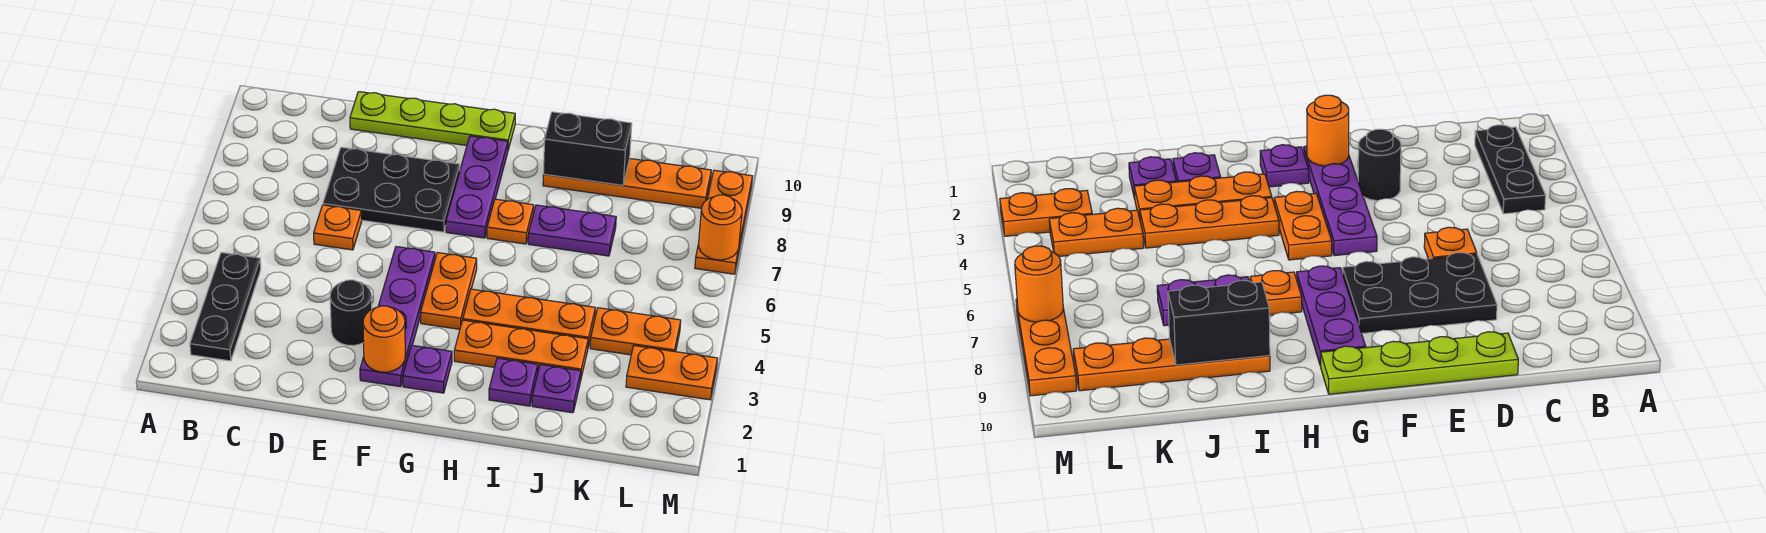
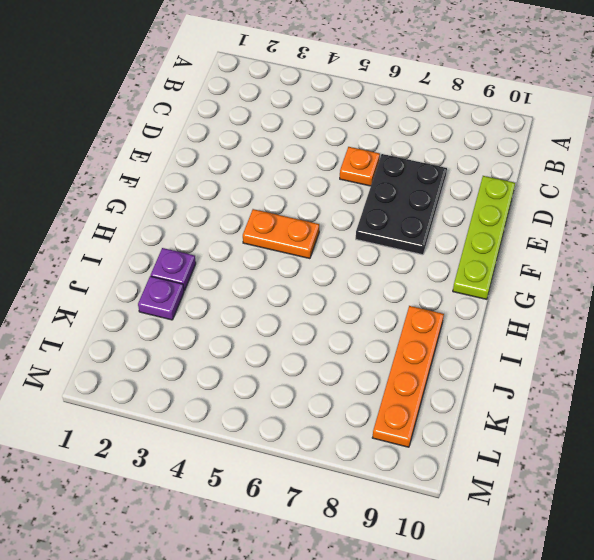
none -> black plate B2:B4 level 1
none -> black round brick E3 level 1
none -> purple plate F2:F5 level 1

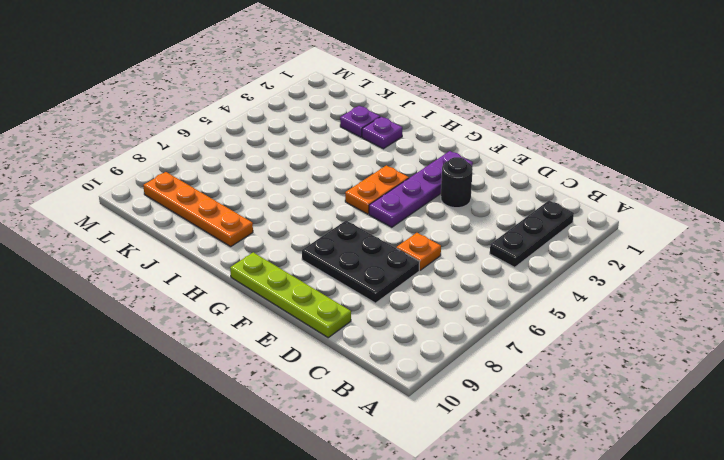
none -> purple plate G2 level 1
none -> purple plate G7:G9 level 1
none -> orange plate H3:J3 level 1

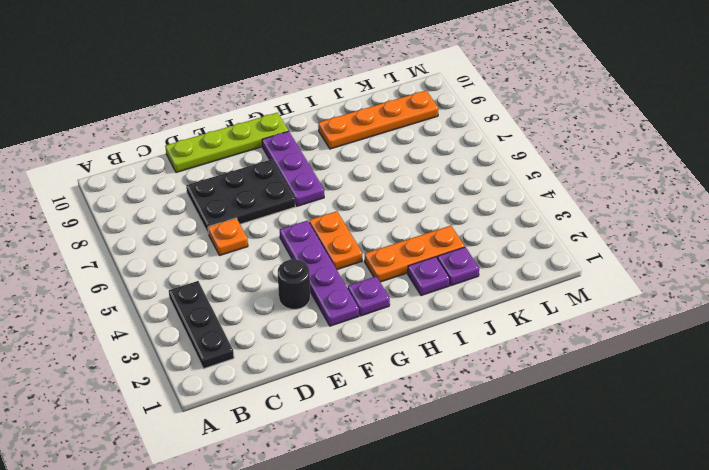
none -> orange plate H4:J4 level 1
none -> orange plate H7 level 1
none -> purple plate I7:J7 level 1

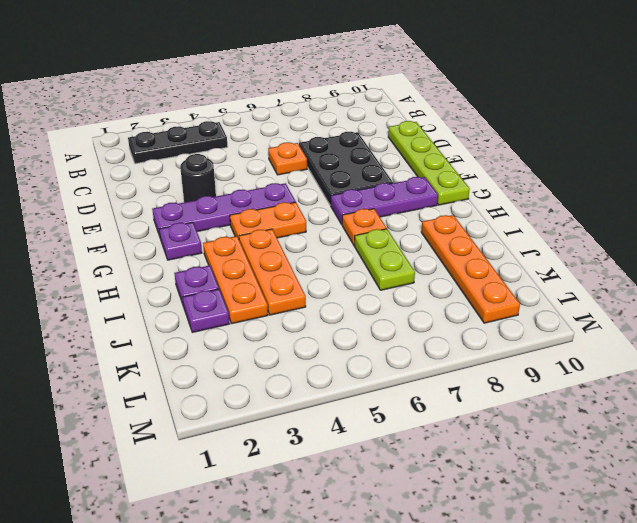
lime plate I7:J7 level 1 -> purple plate I7:J7 level 1
none -> orange plate K4:L4 level 1
none -> orange plate L3:M3 level 1
none -> orange plate M7:M9 level 1

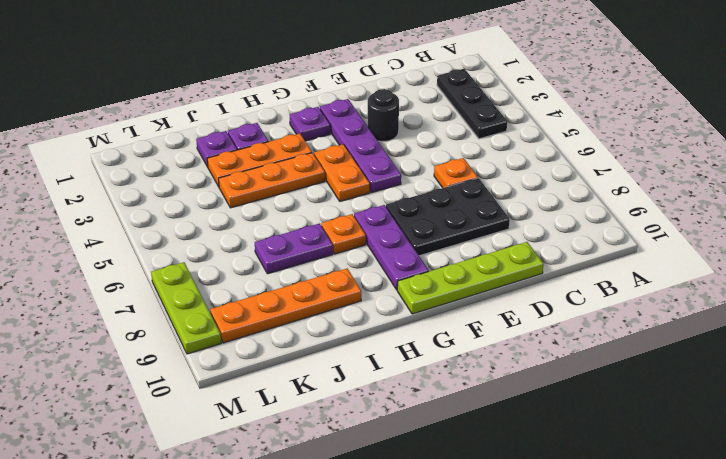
lime plate M7:M9 level 1 -> orange plate M7:M9 level 1
none -> orange plate K4:L4 level 1
none -> orange plate L3:M3 level 1
none -> orange round brick F2 level 2

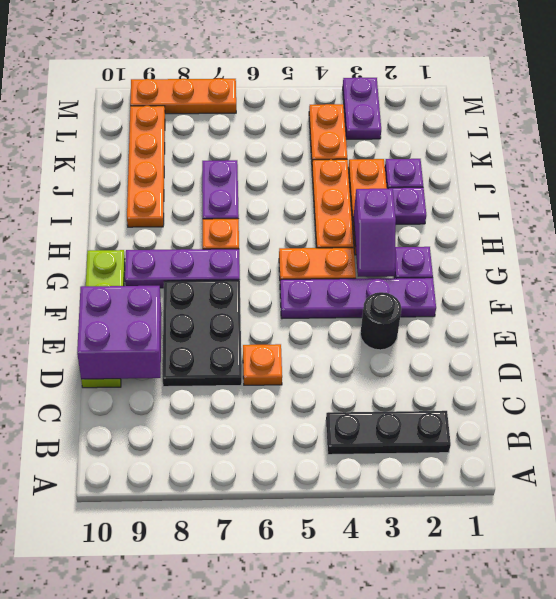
purple brick D9:E10 level 2 -> none
purple slope G3:H3 level 2 top H -> none
purple plate L3:M3 level 1 -> orange plate L3:M3 level 1
none -> orange round brick F2 level 2
none -> black brick I9:J9 level 2
none -> orange round brick M7 level 2

